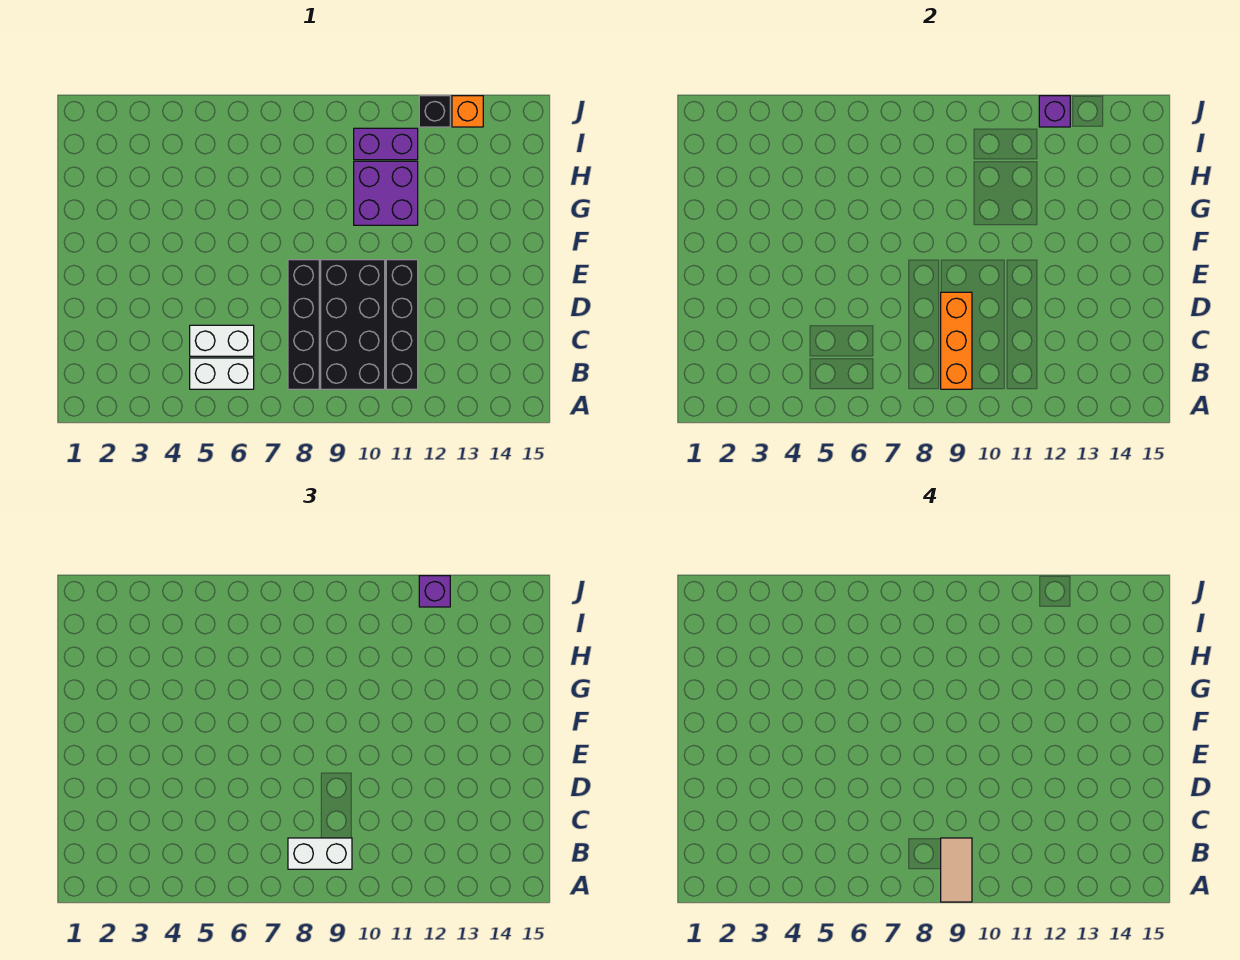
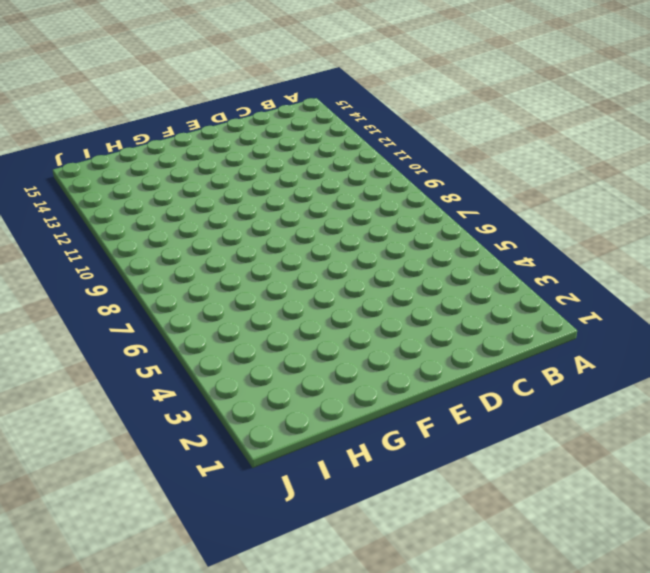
none -> white brick B5:B6 level 1
none -> black brick B8:E8 level 1
none -> black brick B9:E10 level 1

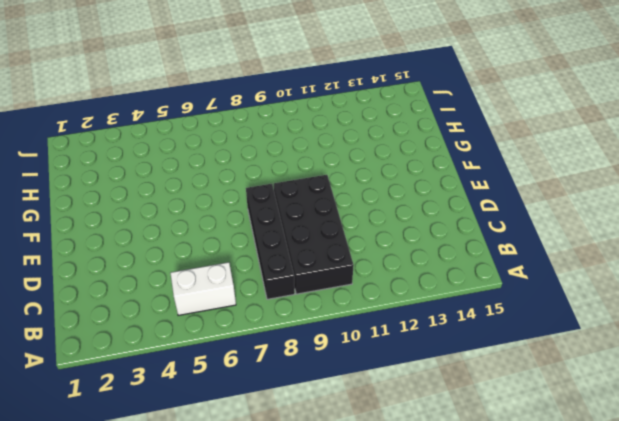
none -> black brick B11:E11 level 1
none -> white brick C5:C6 level 1
none -> purple brick G10:H11 level 1

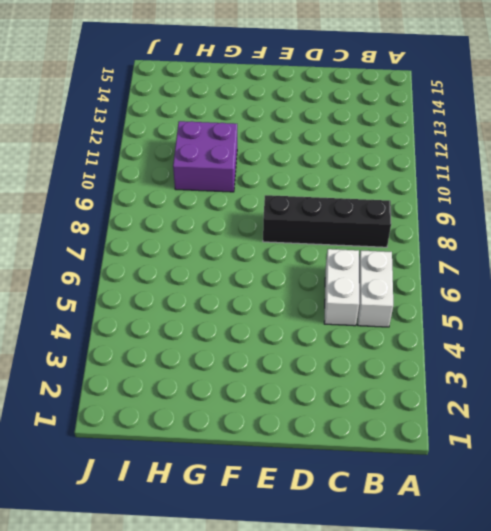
none -> black brick B9:E10 level 1
none -> black brick B11:E11 level 1
none -> purple brick I10:I11 level 1

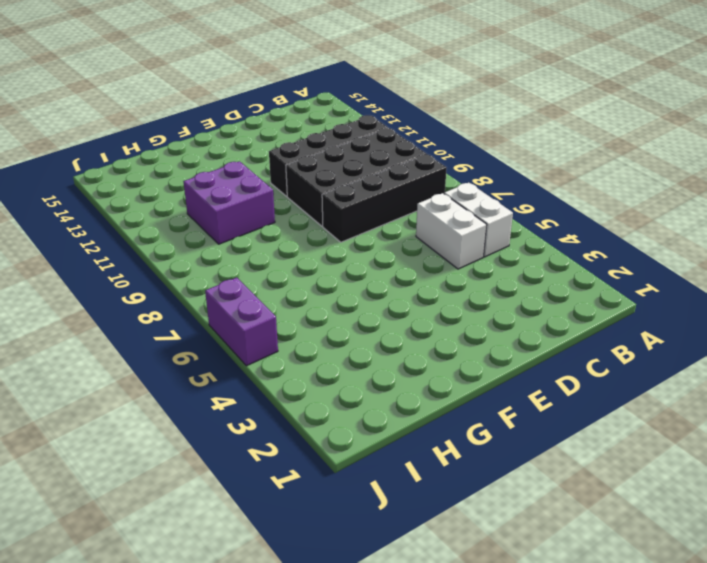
purple brick J5:J6 level 1 -> purple brick I10:I11 level 1
none -> black brick J12 level 1
none -> orange brick J13 level 1
none -> orange brick B9:D9 level 2

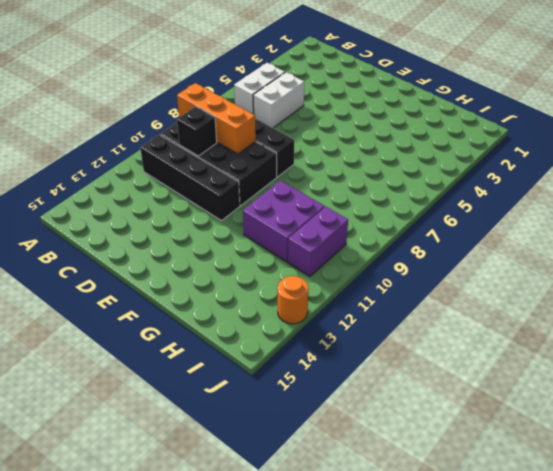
black brick C10 level 2 -> black brick J12 level 1
orange round brick J13 level 1 -> orange brick J13 level 1
none -> purple brick J12 level 2
none -> white brick B8:B9 level 3
none -> purple brick J12 level 3

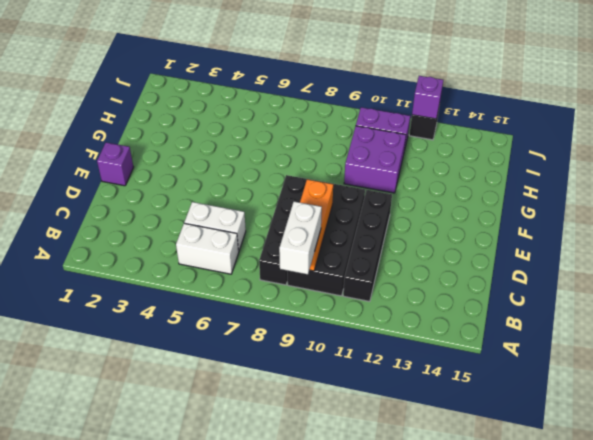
white brick A9:B9 level 3 -> white brick B8:B9 level 3
purple brick E1 level 1 -> purple brick J12 level 3
none -> orange brick J13 level 1
none -> tan tile A9:B9 level 4

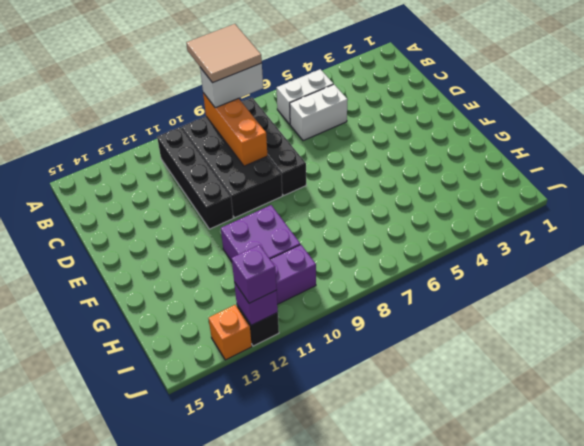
tan tile A8:B9 level 4 -> tan tile A9:B9 level 4

